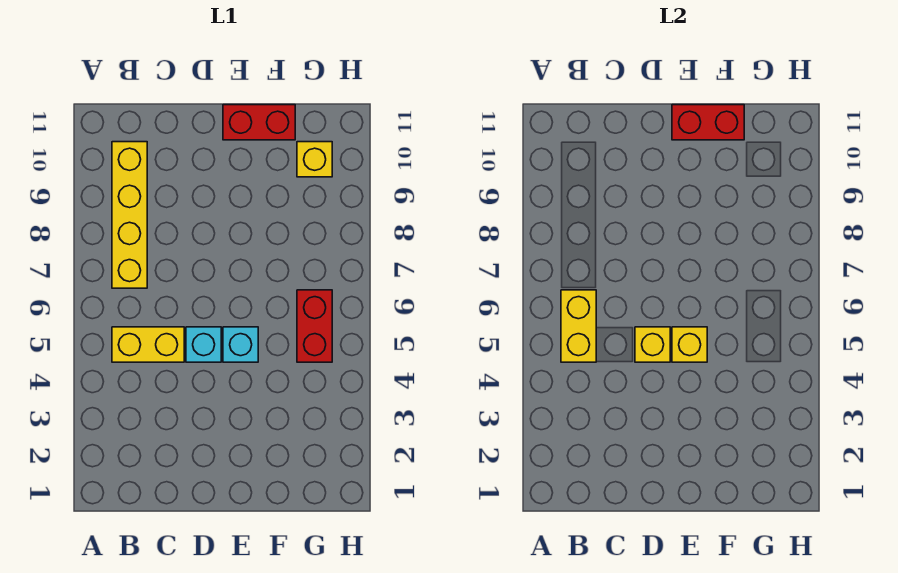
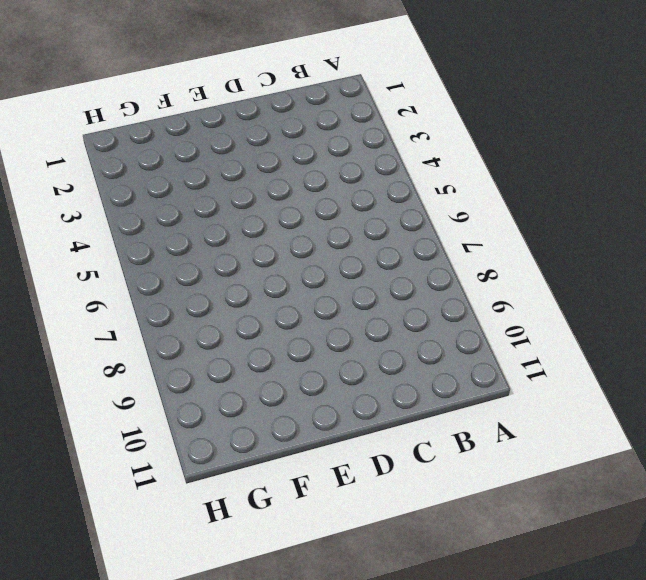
none -> yellow brick B5:C5 level 1
none -> yellow brick B7:B10 level 1

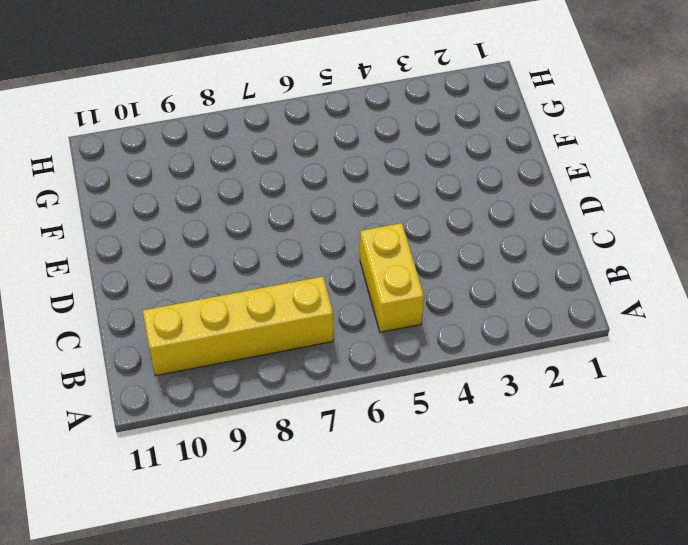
none -> cyan brick D5 level 1
none -> cyan brick E5 level 1

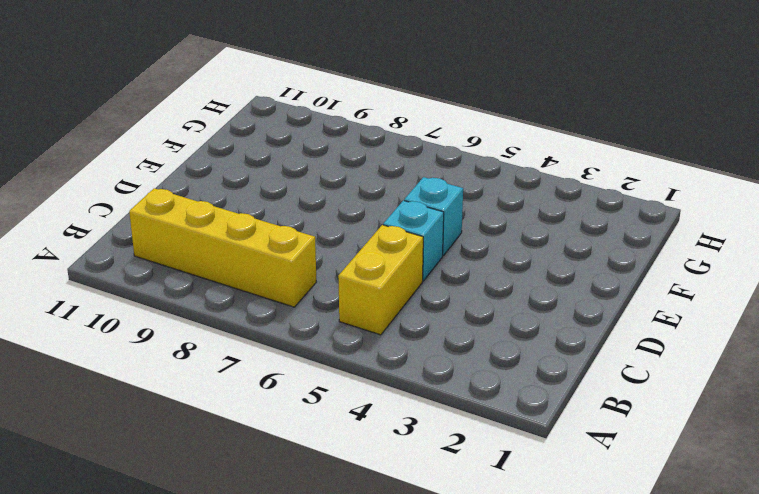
none -> red brick E11:F11 level 1
none -> red brick G5:G6 level 1

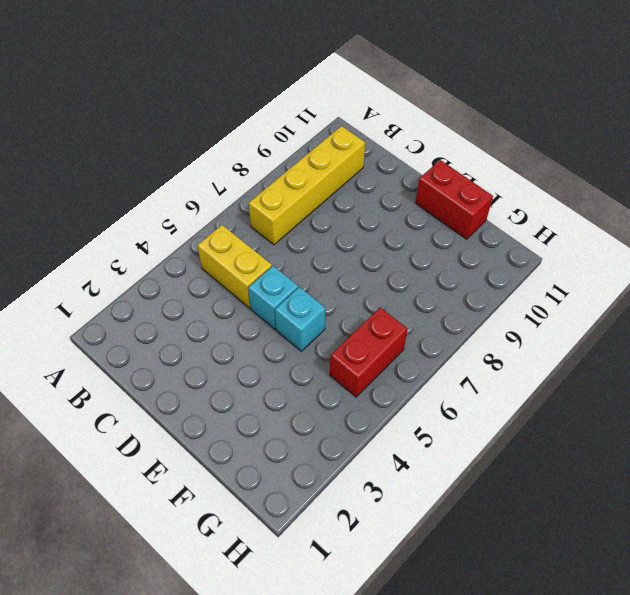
none -> yellow brick G10 level 1
none -> yellow brick B5:B6 level 2

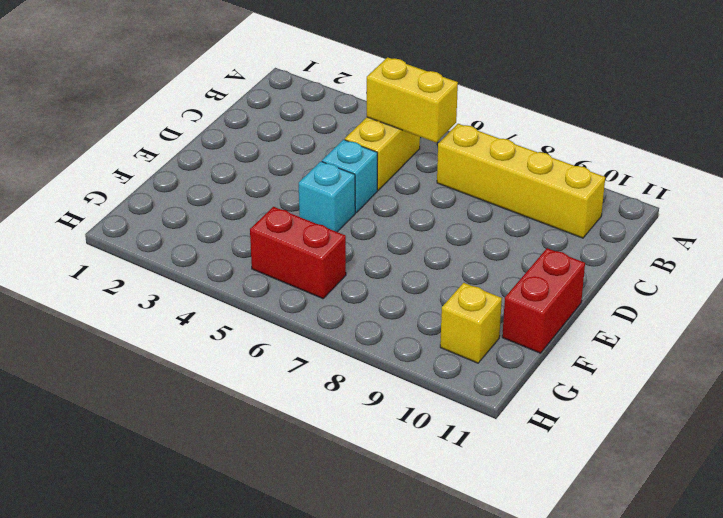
none -> yellow brick D5 level 2
none -> yellow brick E5 level 2

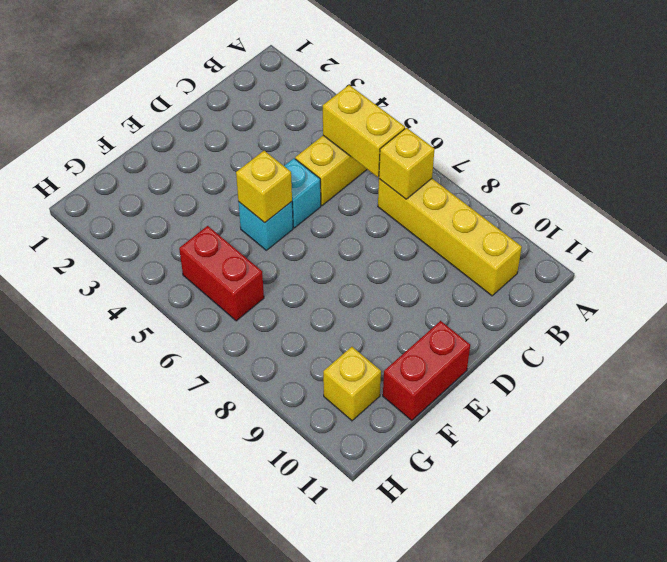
yellow brick B7 level 2 -> yellow brick D5 level 2
none -> red brick E11:F11 level 2

